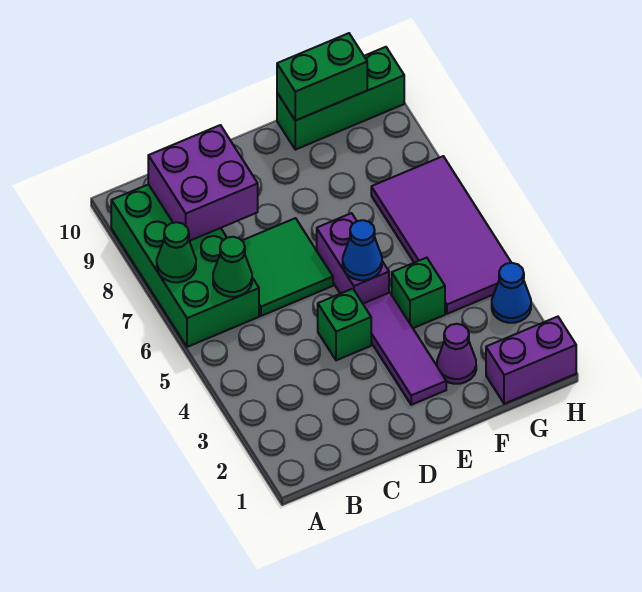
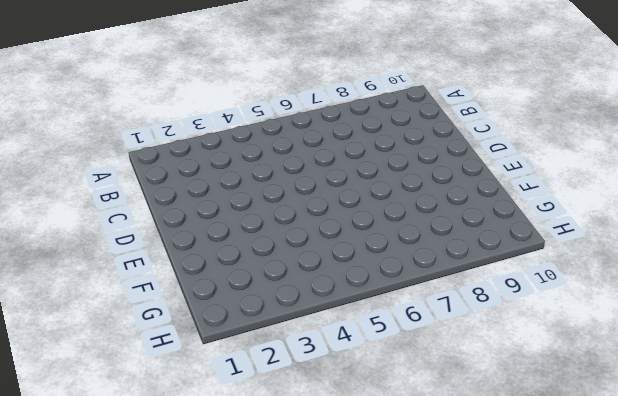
none -> green brick A6:B9 level 1
none -> green tile C6:D7 level 1
none -> green brick D4 level 1

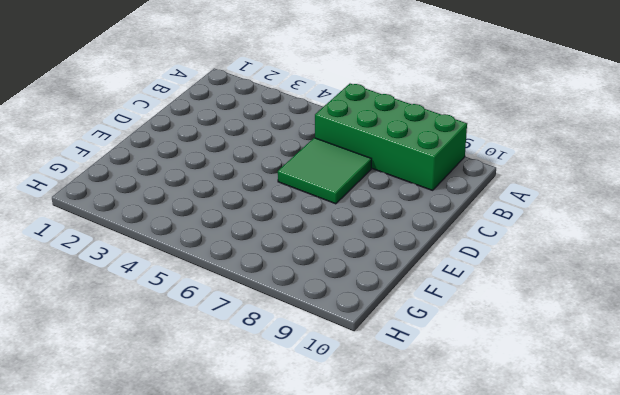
none -> green brick D4 level 1
none -> purple tile E2:E4 level 1
none -> purple brick E5:E6 level 1

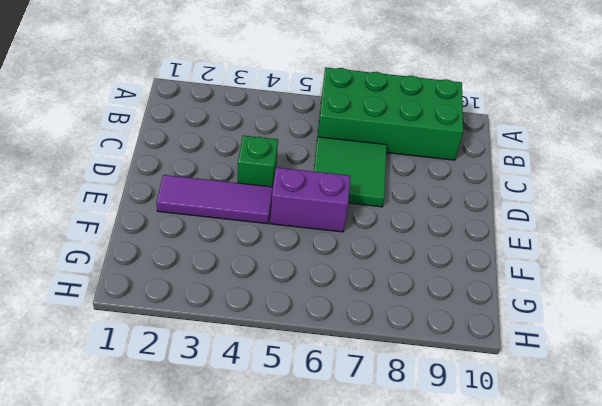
none -> purple cone F2 level 1
none -> green brick F4 level 1
none -> green brick F10:H10 level 1

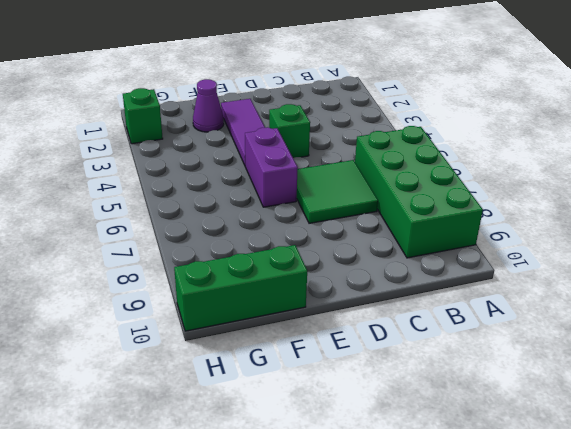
green brick H2 level 1 -> green brick F4 level 1
none -> purple brick G1:H1 level 1
none -> purple tile G4:H7 level 1
none -> blue cone H3 level 1

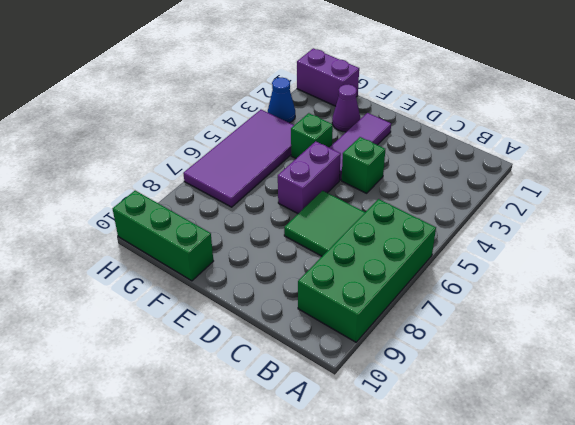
none -> green cone A7 level 2
none -> green cone B6 level 2
none -> purple brick B8:C9 level 2

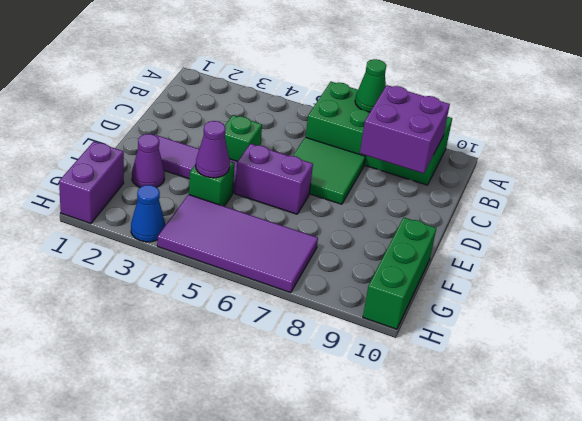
purple cone F4 level 2 -> none
none -> green cone B6 level 2
none -> blue cone E5 level 2
none -> green brick F10:G10 level 2

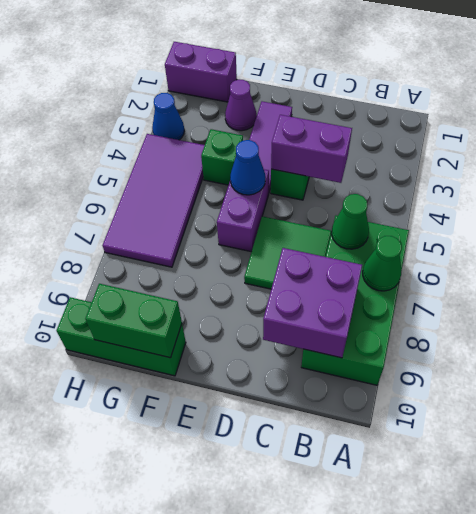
purple brick C4:D4 level 2 -> none

